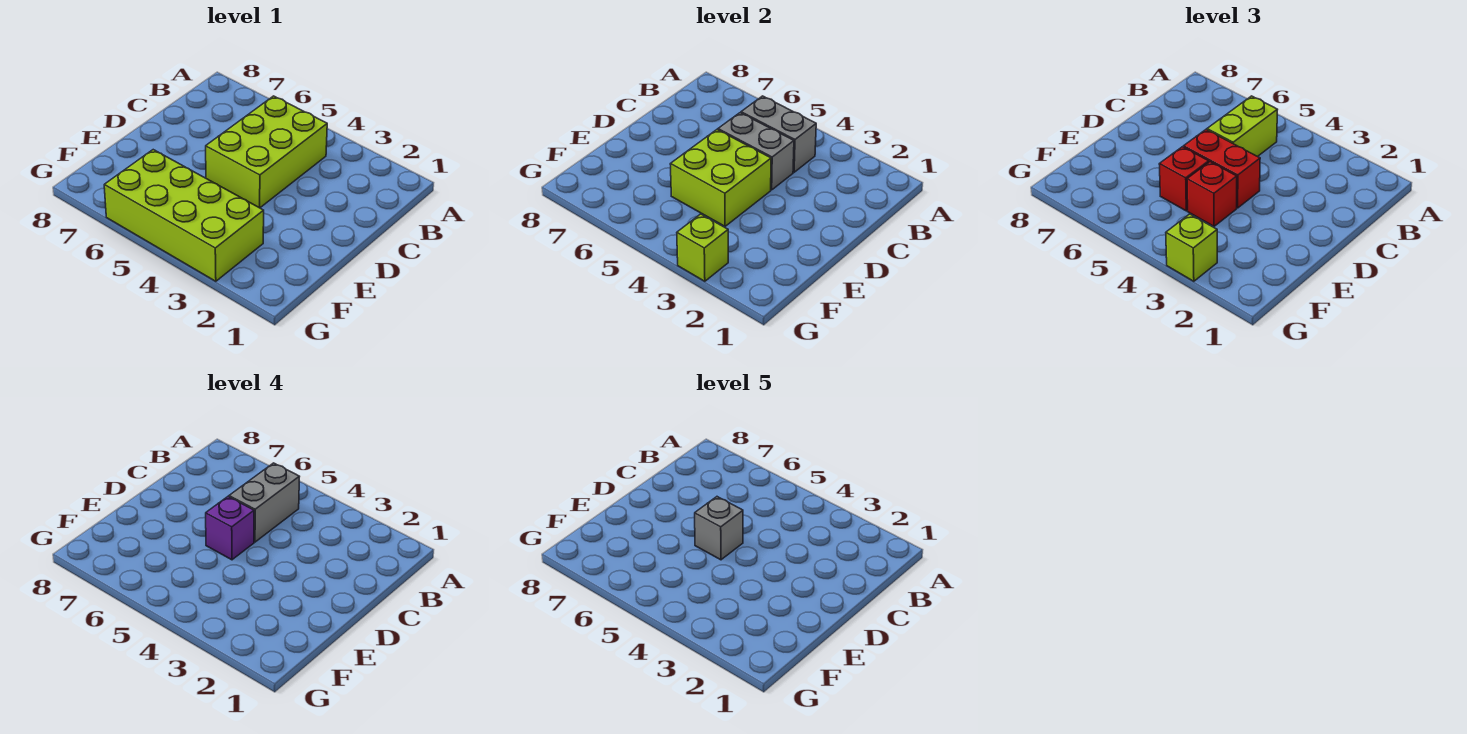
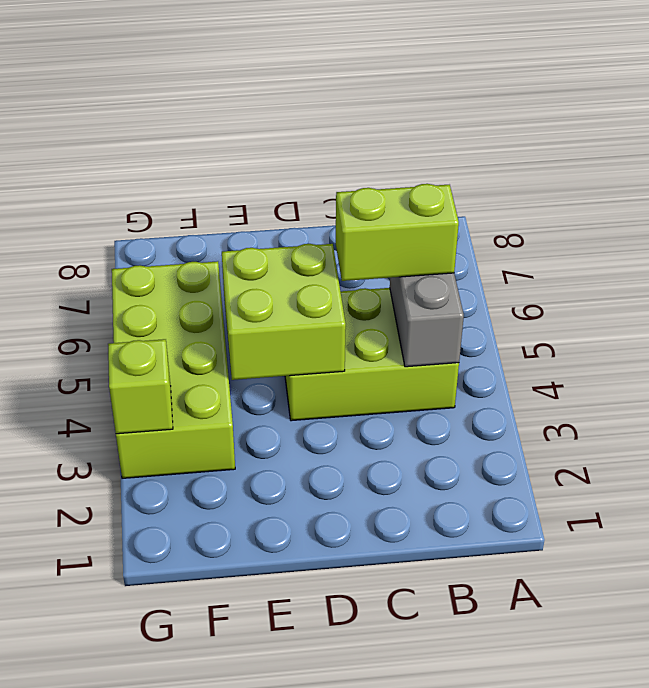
none -> grey brick C4:C5 level 2
none -> red brick D4:D5 level 3
none -> red brick E4 level 3

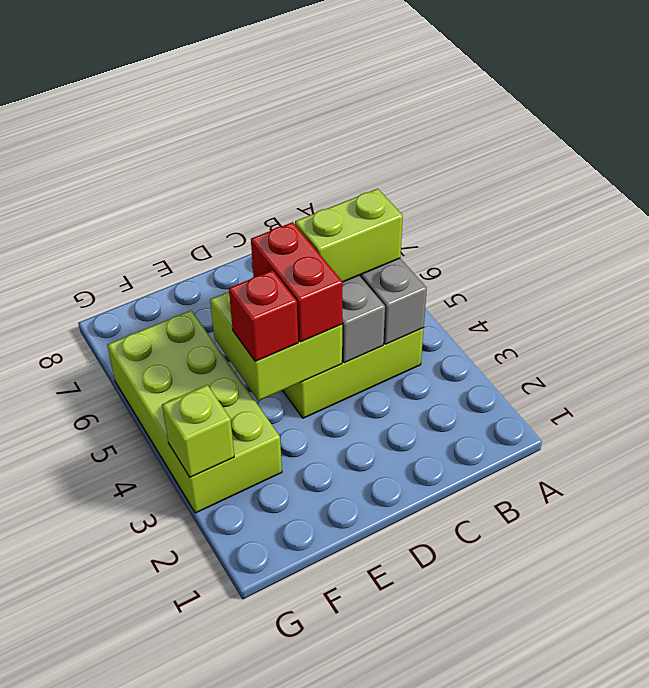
none -> red brick E5 level 3
none -> lime brick G3 level 3
none -> grey brick B5:C5 level 4

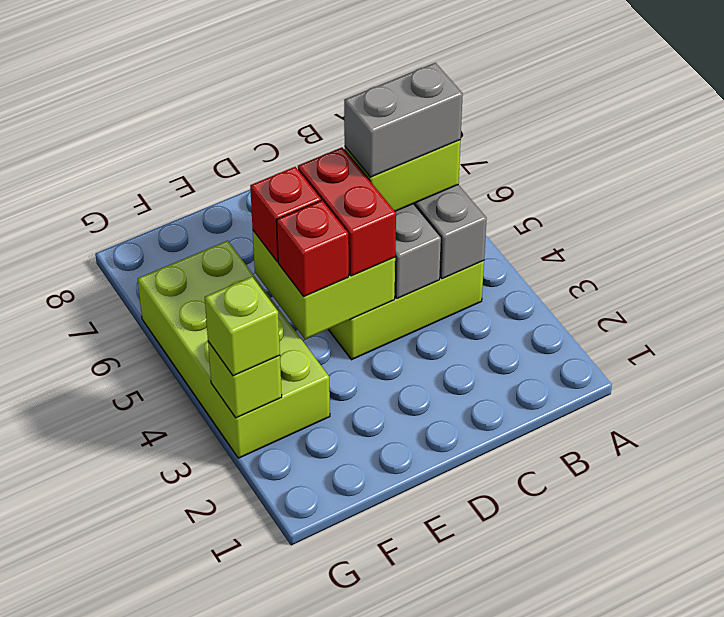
none -> purple brick D5 level 4
none -> grey brick D5 level 5

